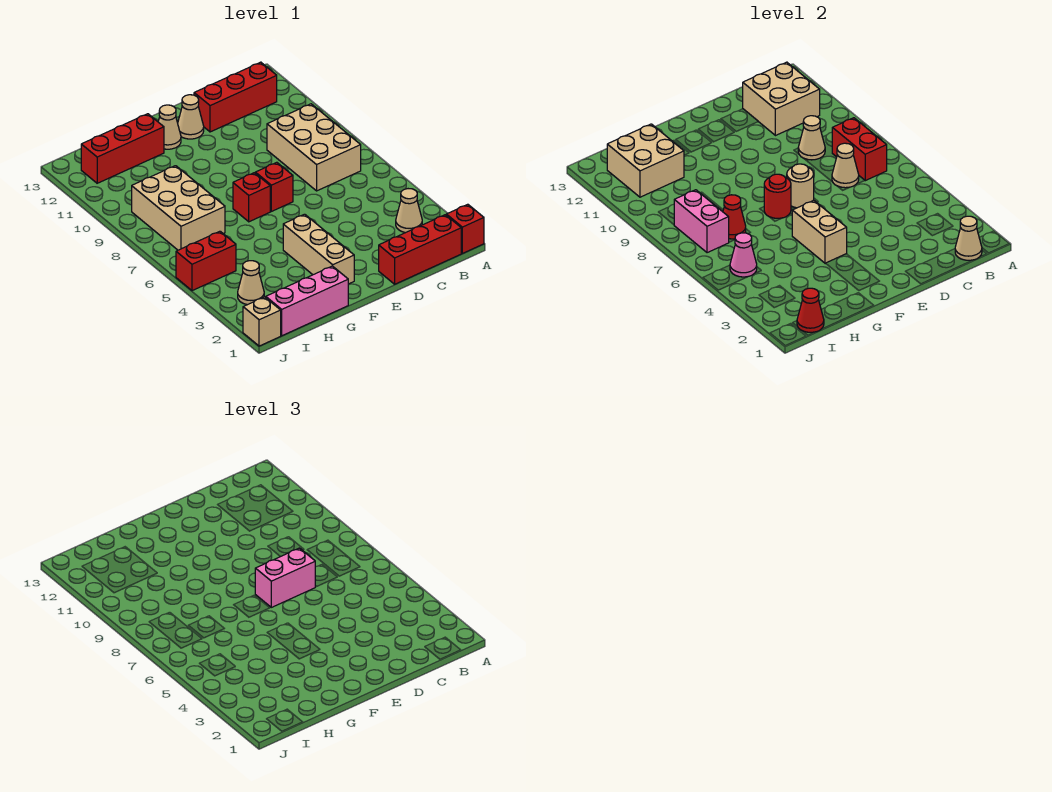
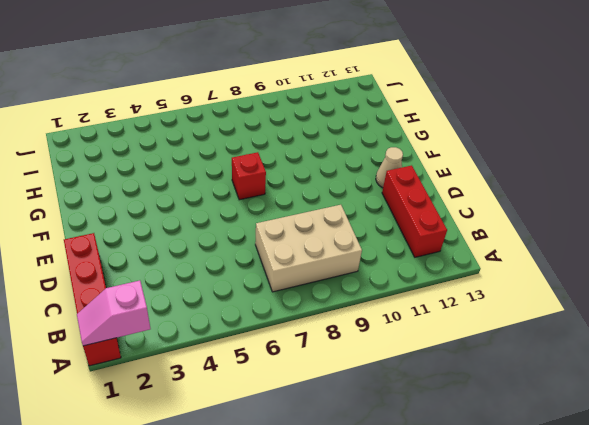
pink slope A1:A2 level 2 top 2 -> none
none -> tan cone B3 level 1
none -> red brick E7 level 1
none -> tan brick F2:F4 level 1
none -> tan cone F12 level 1

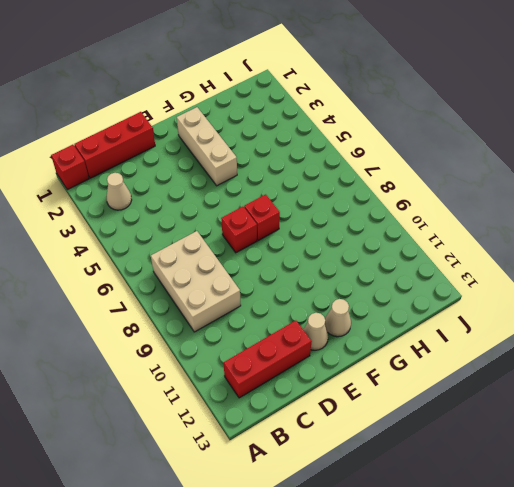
none -> pink brick G1:I1 level 1
none -> red brick G12:I12 level 1
none -> tan brick H7:I9 level 1
none -> tan cone I3 level 1

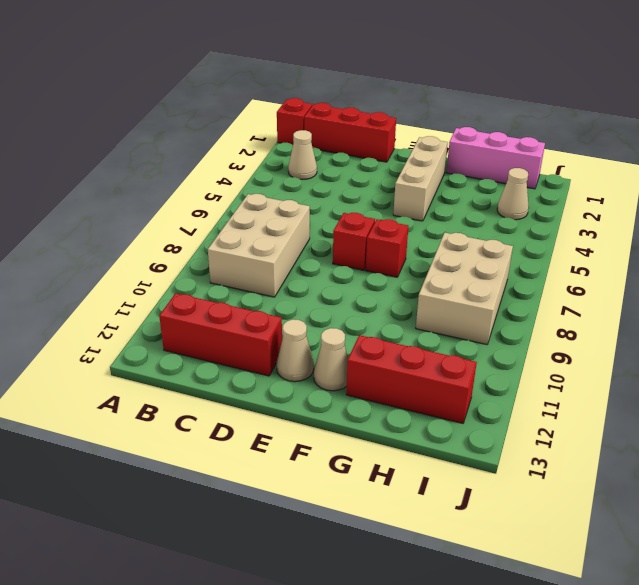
none -> red brick I5:J5 level 1
none -> tan brick J1 level 1
none -> tan cone B1 level 2
none -> red brick B7:B8 level 2

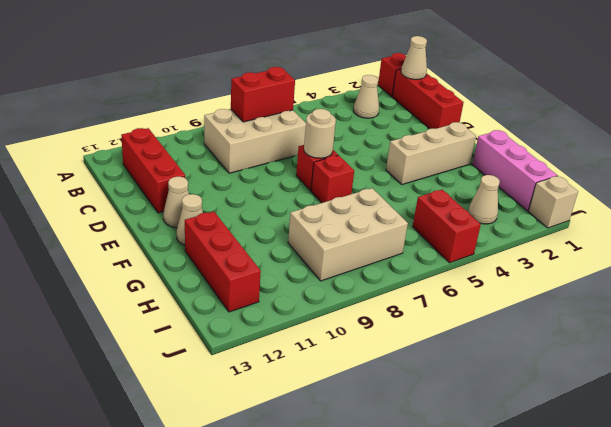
none -> tan brick B11:C12 level 2
none -> tan cone C7 level 2
none -> tan cone C9 level 2
none -> tan brick F4:F5 level 2

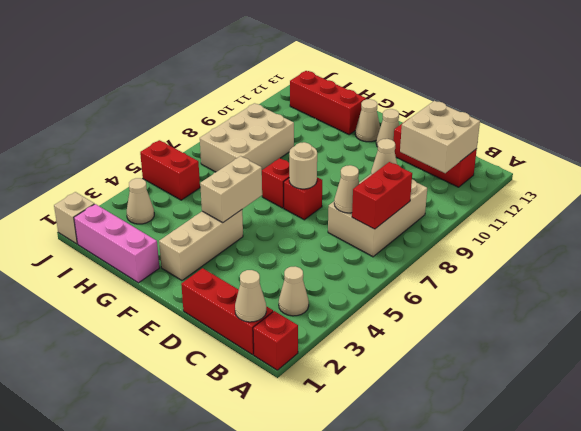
none -> red round brick F7 level 2
none -> red cone H7 level 2
none -> tan brick H11:I12 level 2
none -> red cone I1 level 2

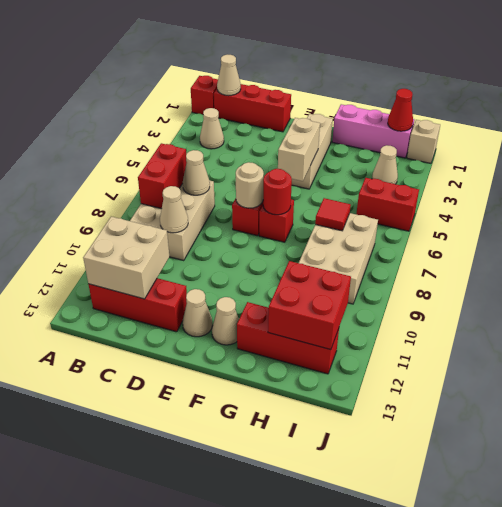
red tile H7 level 2 -> red cone H7 level 2
red brick H11:I12 level 2 -> tan brick H11:I12 level 2
none -> pink cone I5 level 2
none -> pink brick I7:I8 level 2
none -> pink brick D7:E7 level 3

